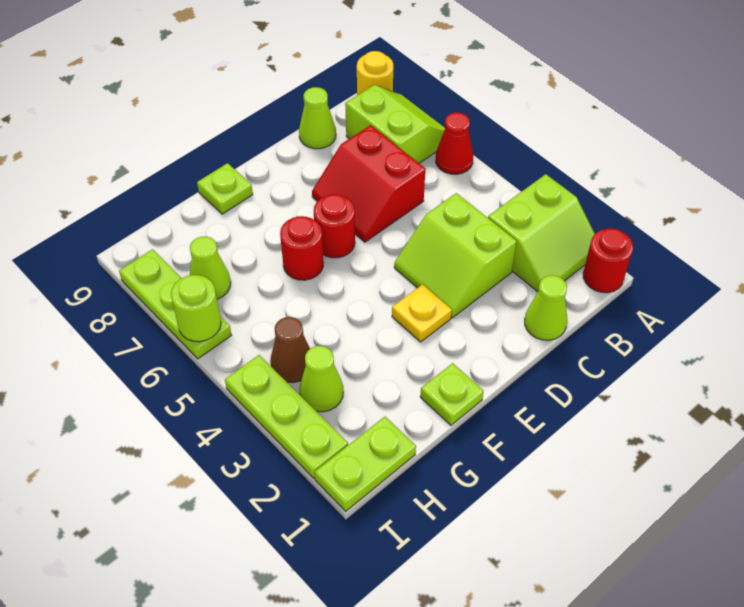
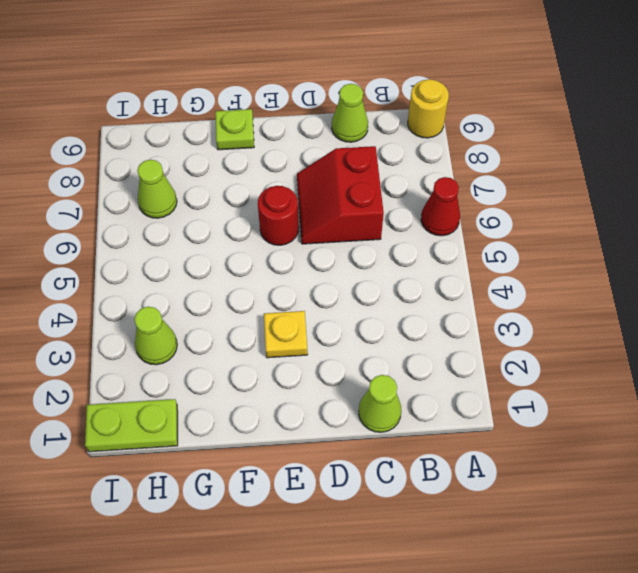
none -> red round brick A1 level 1
none -> lime slope A2:B3 level 1 top 3
none -> lime slope A7:B8 level 1 top B

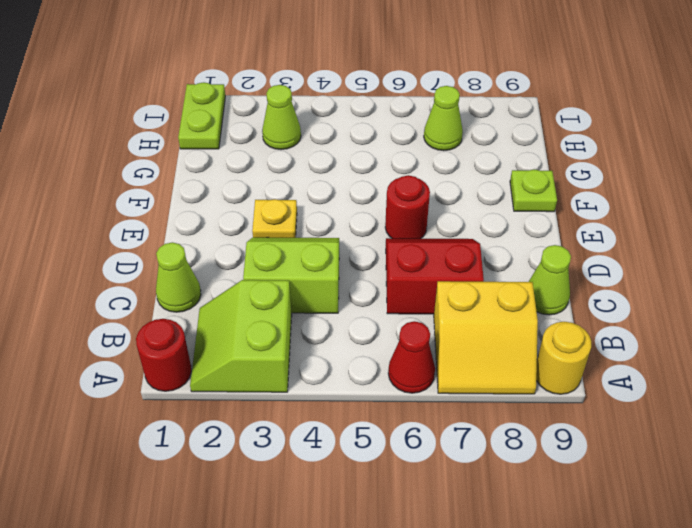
yellow slope A7:B8 level 1 top B -> lime slope A7:B8 level 1 top B
none -> lime plate F1 level 1
none -> red round brick F6 level 1
none -> brown cone H4 level 1

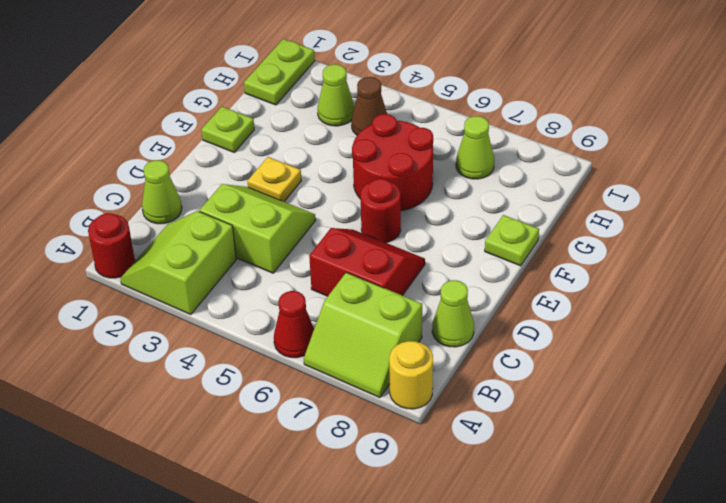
red round brick F5:G6 level 1 -> red round brick F6 level 1
none -> lime plate I2:I4 level 1
none -> lime plate I6:I8 level 1
none -> lime round brick I6 level 2

